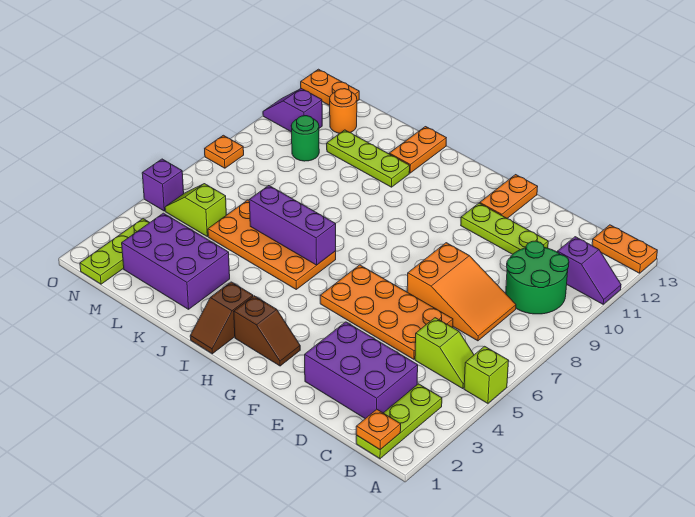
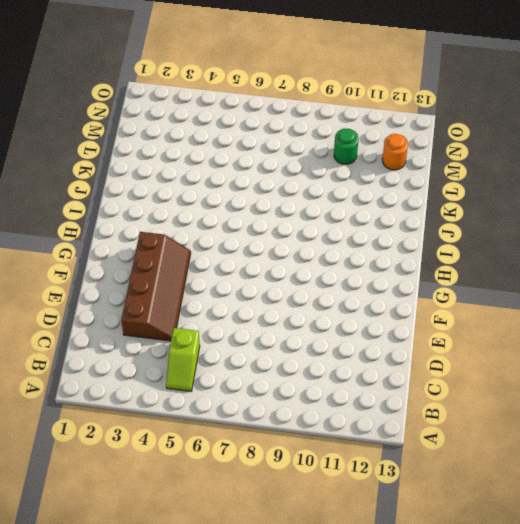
brown slope D3:G4 level 1 top 3 -> purple brick C2:E3 level 1
none -> lime brick A5 level 1
none -> purple slope A11:B11 level 1 top B
none -> orange plate A13:B13 level 1

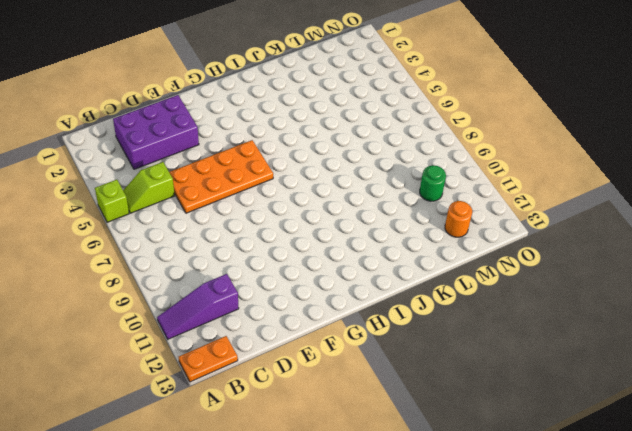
purple slope A11:C11 level 1 top C -> purple slope A11:B11 level 1 top B
none -> lime plate B1:B3 level 1
none -> green round brick B9:C10 level 1
none -> orange slope C7:E8 level 1 top E

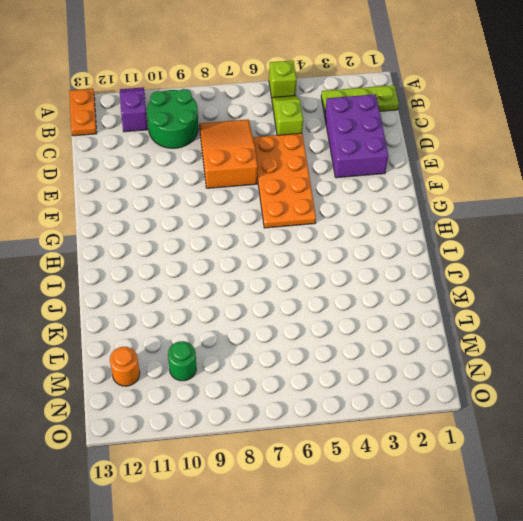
none -> lime plate D11:F11 level 1
none -> orange plate F12:F13 level 1
none -> brown slope G2:H2 level 1 top H

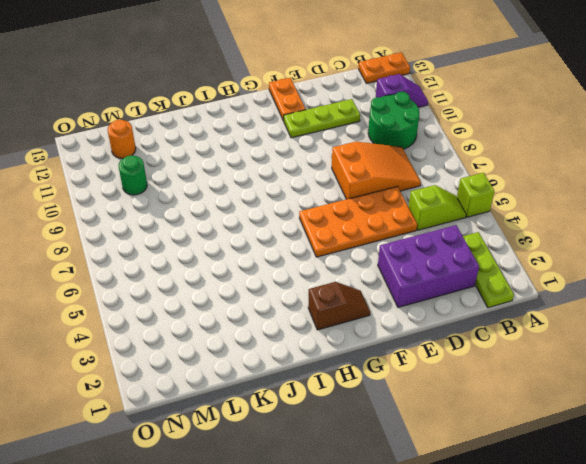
none -> brown slope I1:I2 level 1 top 2
none -> orange plate I5:L6 level 1
none -> lime plate J11:L11 level 1

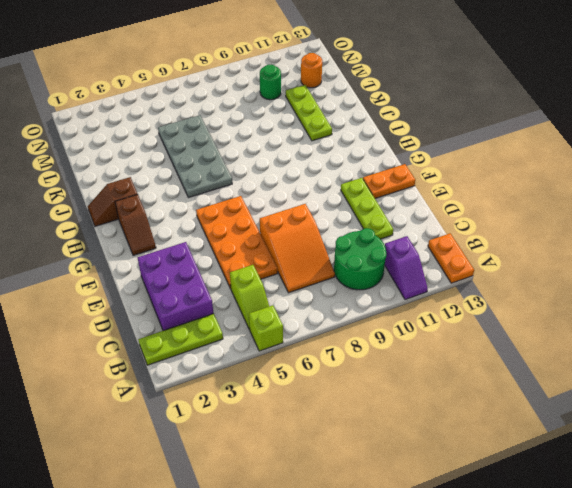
grey plate I5:L6 level 1 -> orange plate I5:L6 level 1
none -> orange plate J12:J13 level 1
none -> purple brick K2:M3 level 1
none -> lime slope M5:N5 level 1 top M

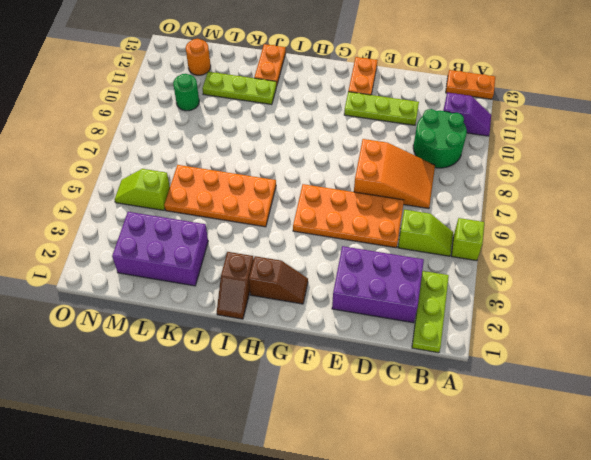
none -> lime plate N1:N3 level 1
none -> purple slope N11:O11 level 1 top N
none -> orange plate N13:O13 level 1

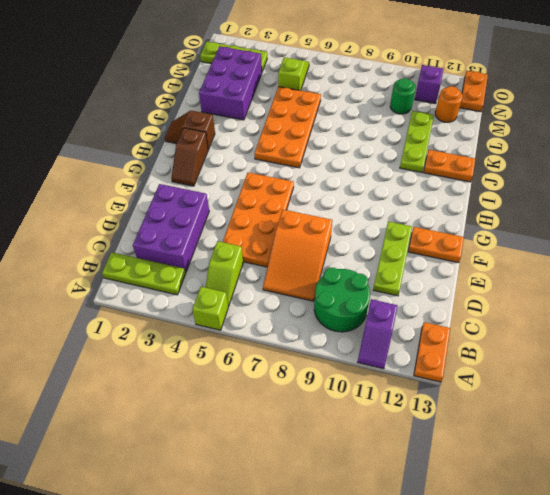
none -> purple brick O5 level 1
none -> orange plate O8 level 1
none -> orange plate B1 level 2

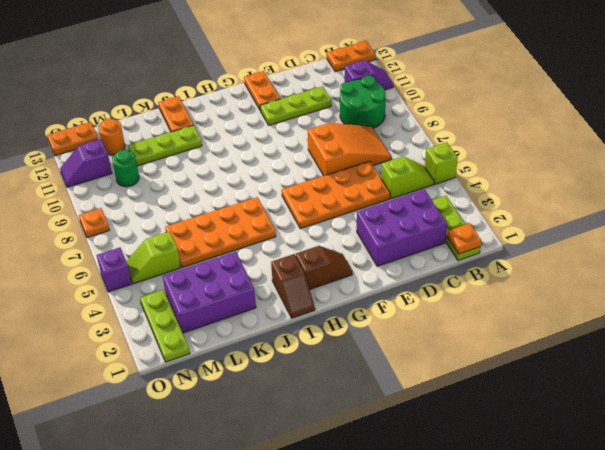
none -> purple brick I6:K6 level 2

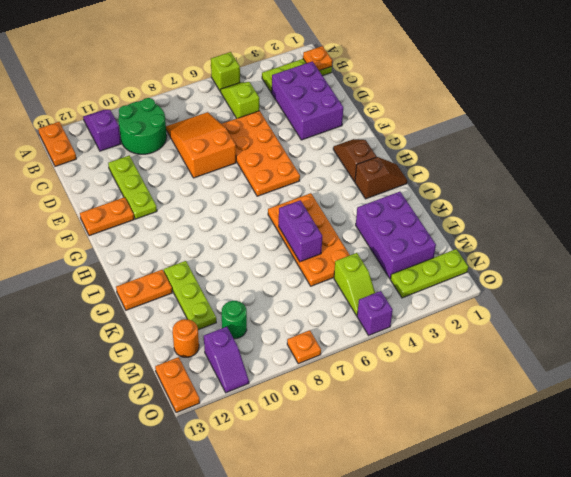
purple brick J6:K6 level 2 -> purple brick I6:K6 level 2

